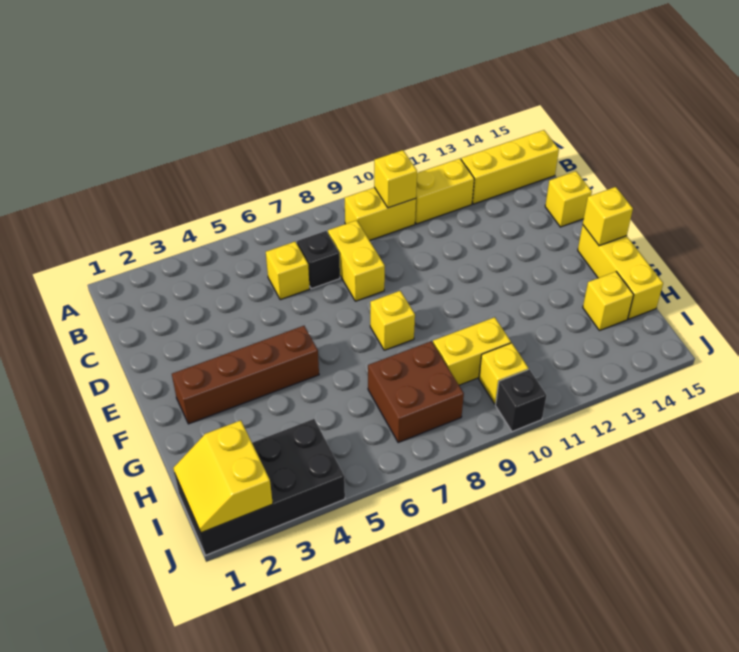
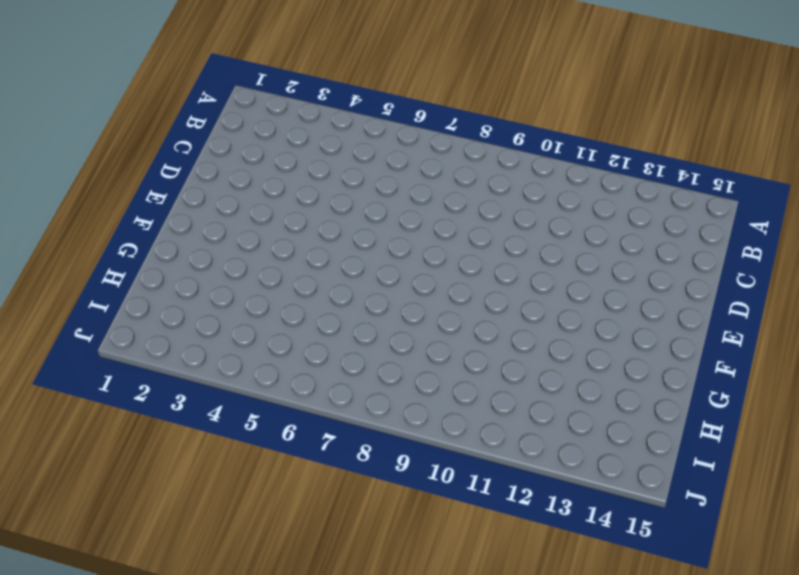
none -> yellow brick B9:B10 level 1
none -> yellow brick B11:B12 level 1
none -> yellow brick B13:B15 level 1

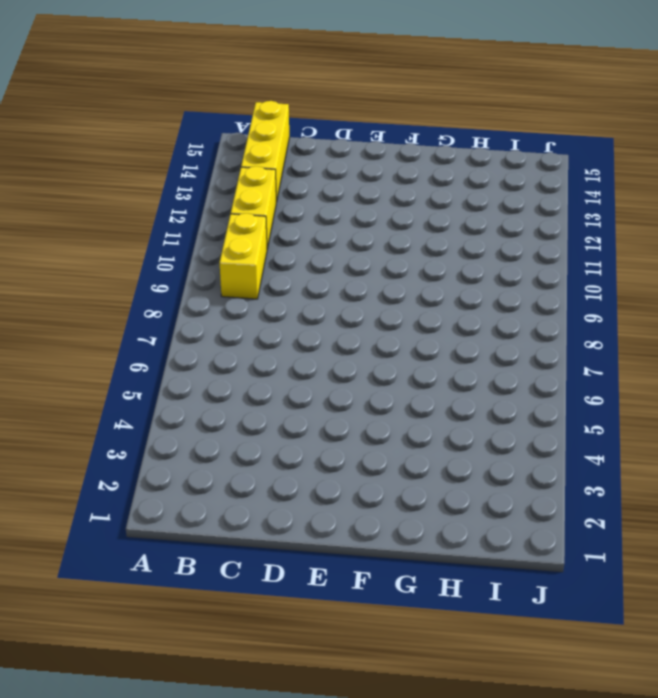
none -> yellow brick C6 level 1
none -> black brick C7 level 1
none -> yellow brick C8:D8 level 1

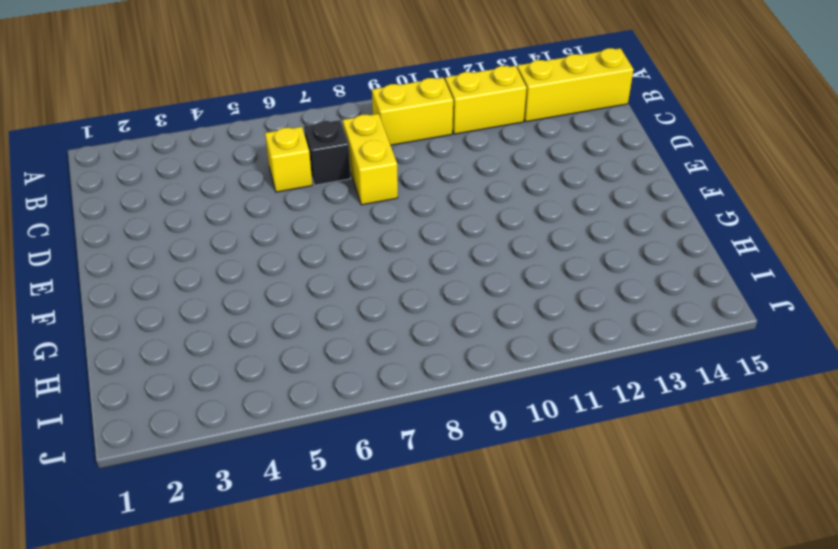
none -> yellow brick D15 level 1
none -> brown brick F2:F5 level 1
none -> yellow brick F8 level 1

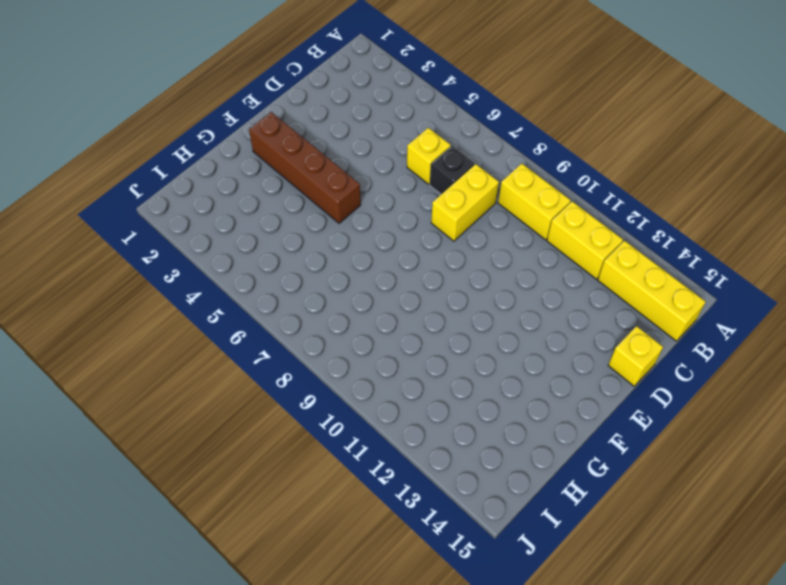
none -> yellow brick F8 level 1
none -> yellow brick F15:H15 level 1
none -> brown brick H7:I8 level 1

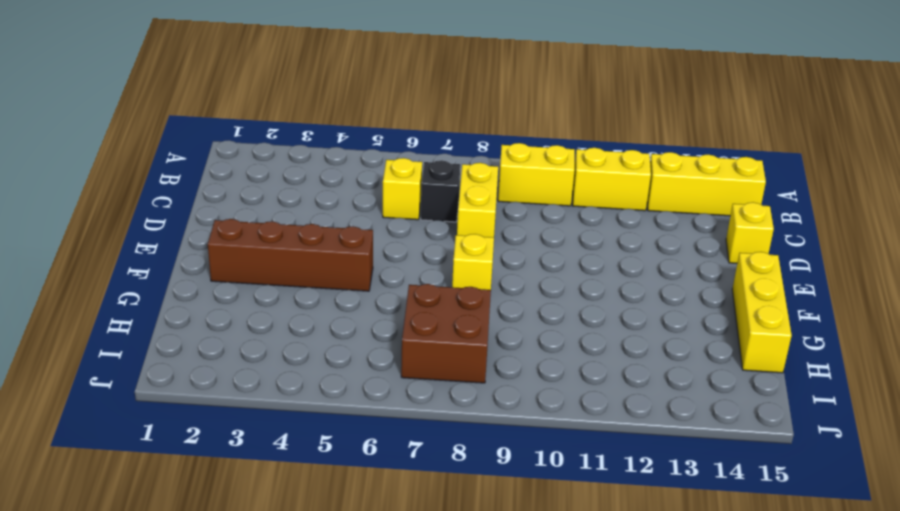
none -> yellow brick H9:H10 level 1
none -> yellow brick H14 level 1
none -> black brick I1:J4 level 1

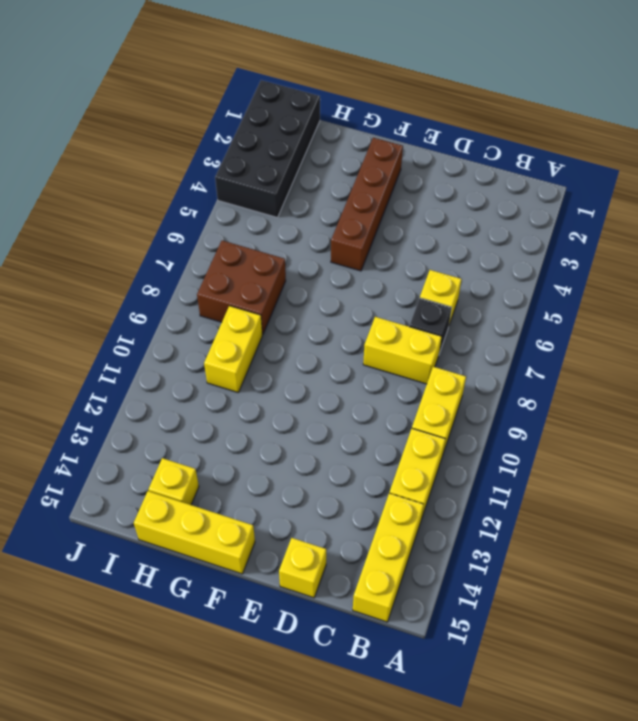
none -> yellow brick F8 level 1
none -> yellow brick I10 level 1
none -> black brick J10 level 1

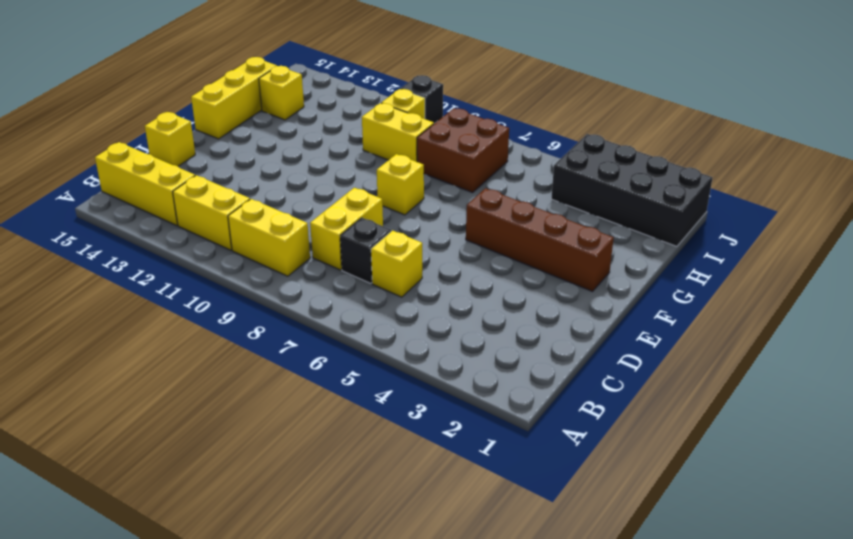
none -> yellow brick B10 level 2
none -> yellow brick F15 level 2
none -> yellow slope I1:J2 level 2 top 2

